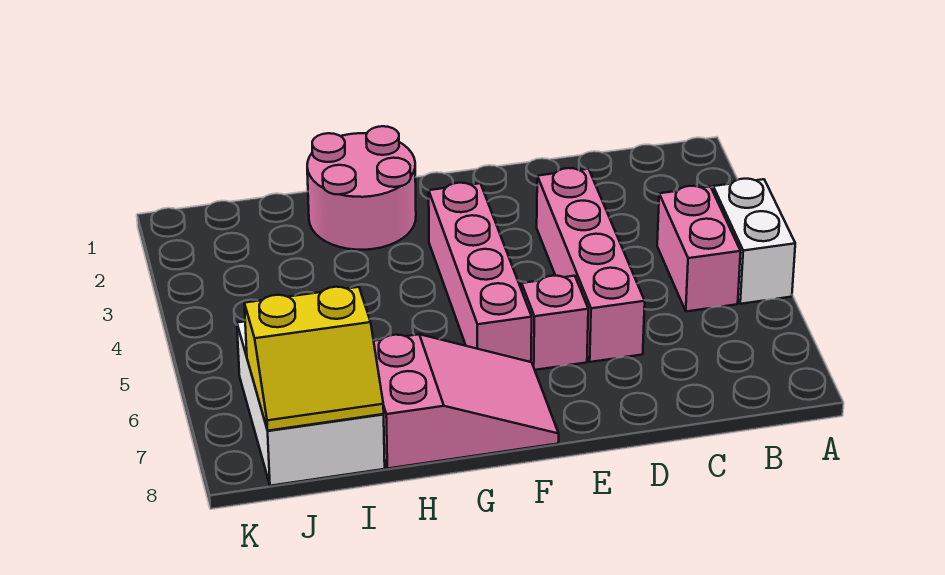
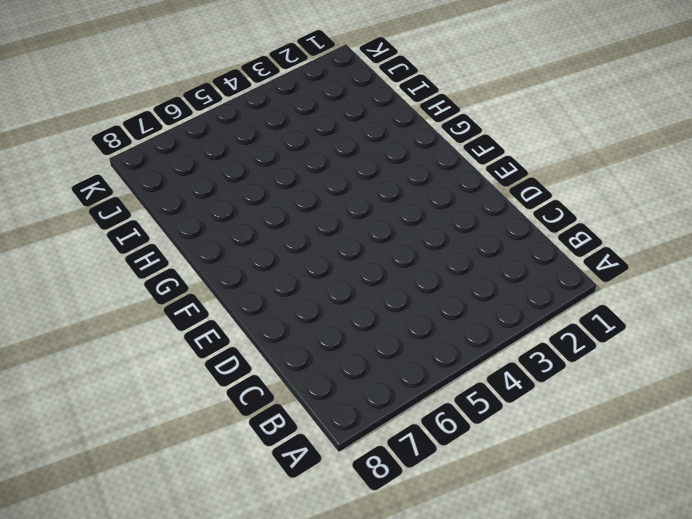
none -> white brick A4:A5 level 1
none -> pink brick B4:B5 level 1

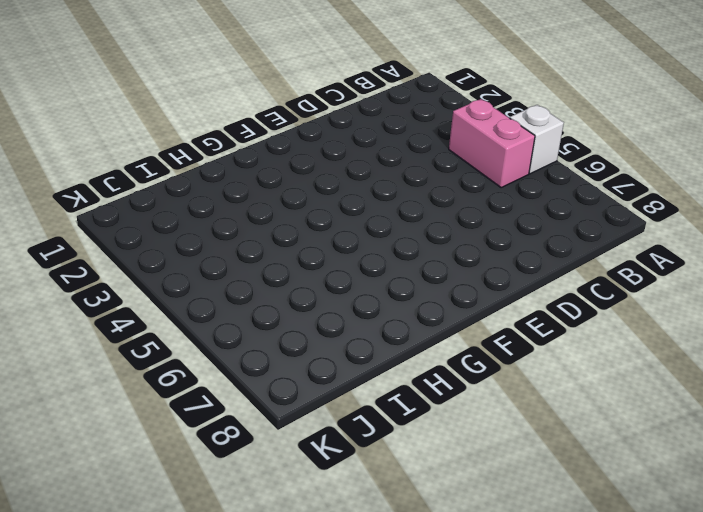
white brick A5 level 1 -> white brick A4:A5 level 1
none -> pink brick D3:D6 level 1
none -> pink brick E6 level 1

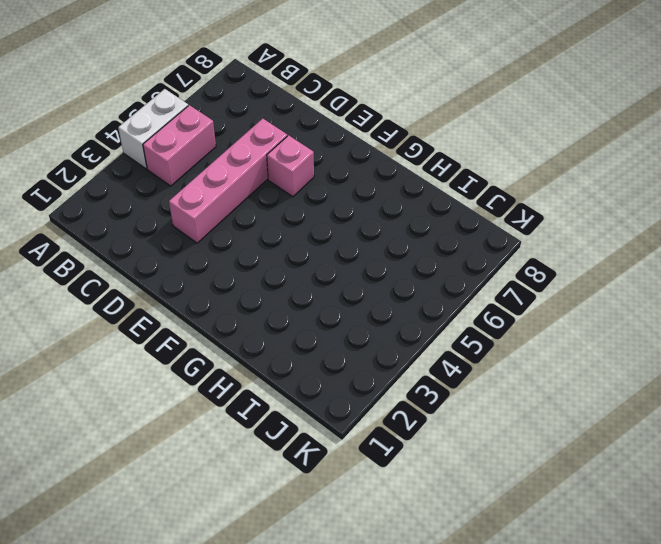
none -> pink brick F3:F6 level 1
none -> pink slope F7:H8 level 1 top H

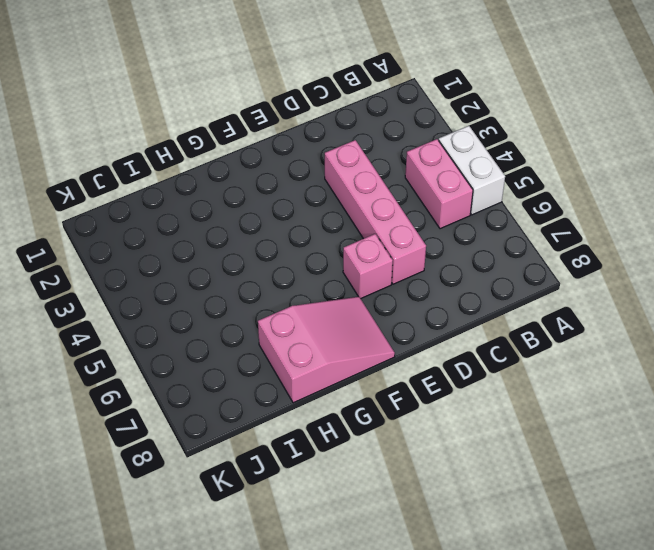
none -> pink brick F3:F6 level 1
none -> pink round brick G1:H2 level 1

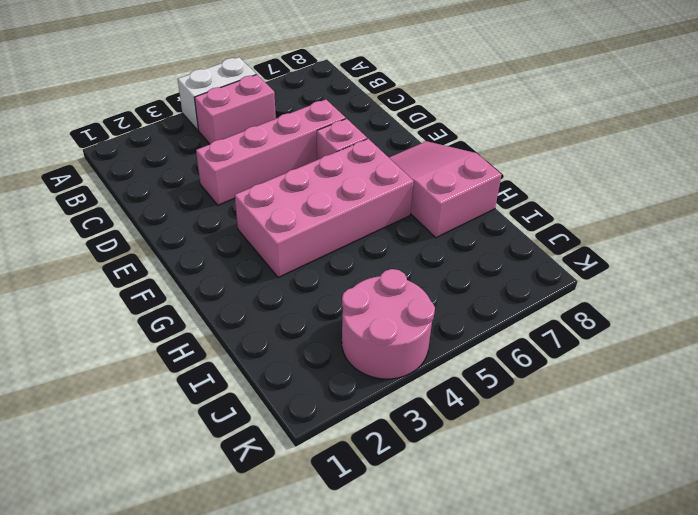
pink brick F3:G6 level 1 -> pink brick F3:F6 level 1
pink round brick J3:K4 level 1 -> pink round brick G1:H2 level 1
none -> white brick I6:J8 level 1
none -> yellow slope I7:J8 level 2 top 7

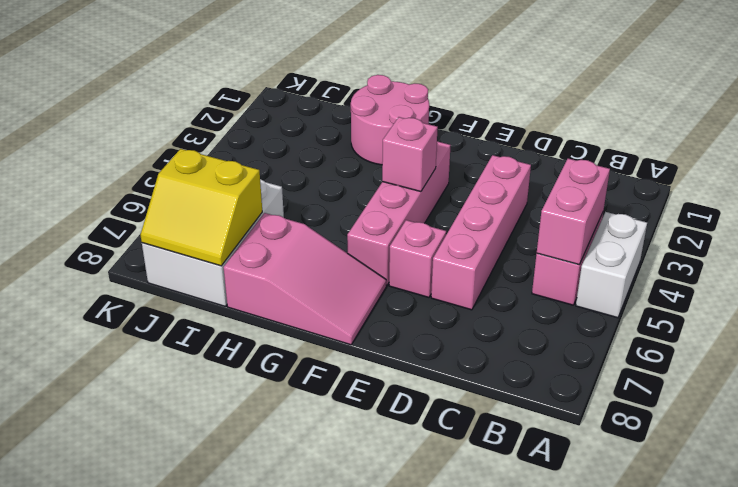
pink brick B4:B5 level 2 -> none
pink brick F4 level 2 -> none

